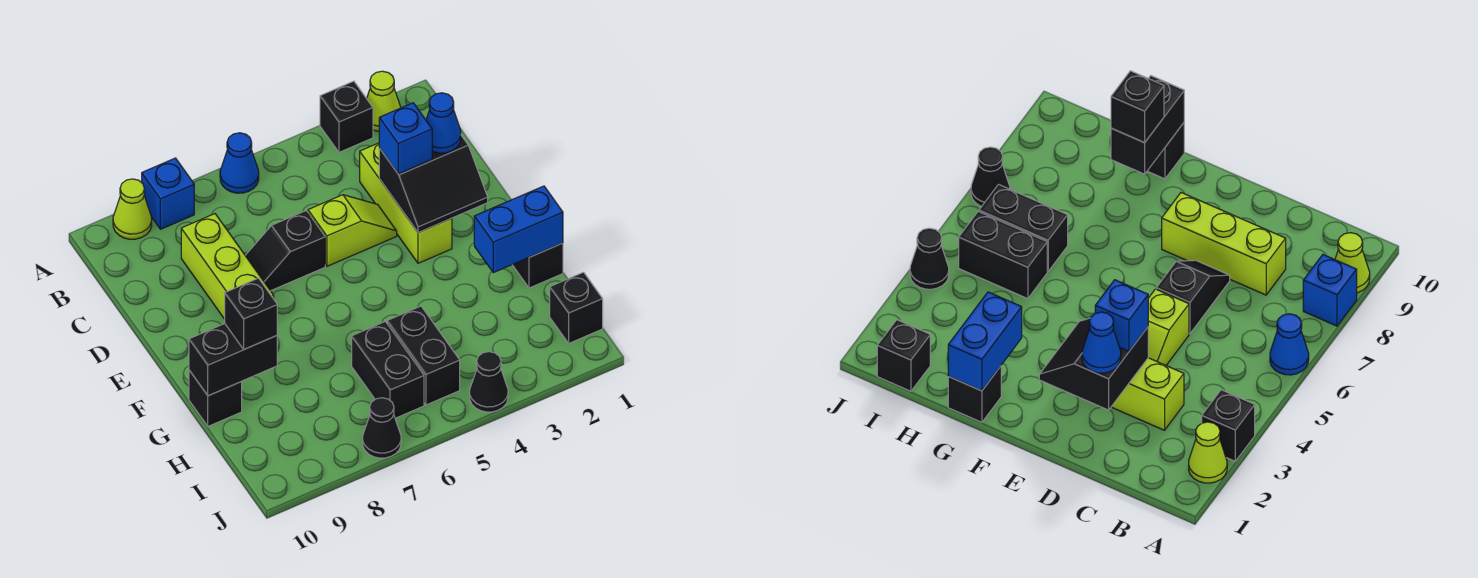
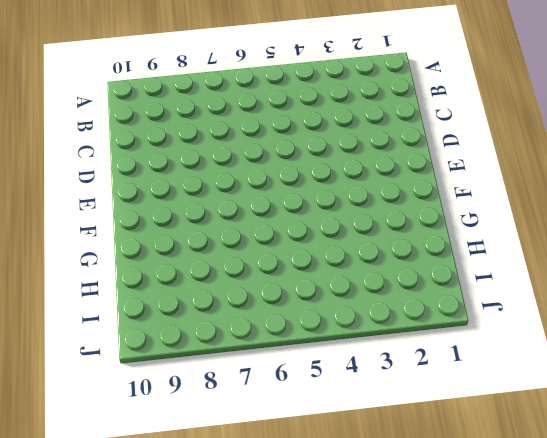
none -> lime cone A2 level 1
none -> black brick A3 level 1
none -> blue cone A6 level 1

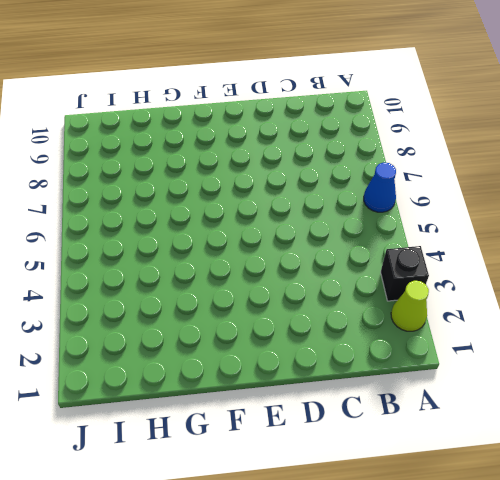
none -> blue brick A8 level 1
none -> lime cone A9 level 1
none -> lime brick C3:E3 level 1

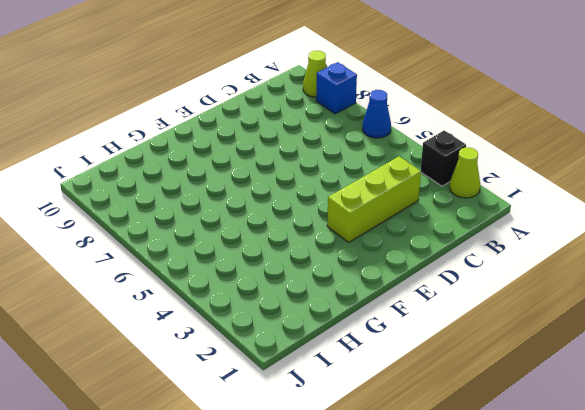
none -> lime brick C8:E8 level 1
none -> lime slope D4:D5 level 1 top 5
none -> black slope D6:D7 level 1 top 6

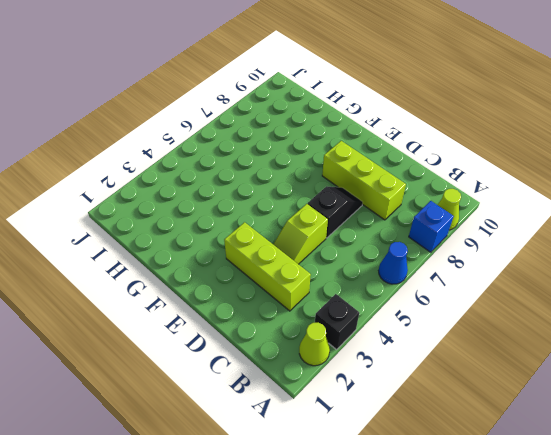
none -> black brick G1 level 1
none -> black brick G10 level 1
none -> black brick H5:I5 level 1

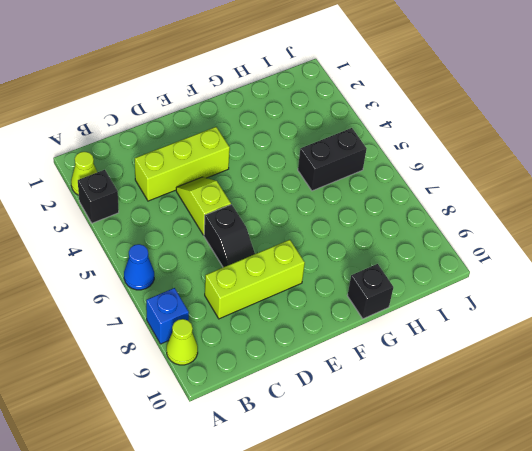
none -> black brick G1 level 1
none -> black brick H6:I6 level 1
none -> black brick I1 level 1

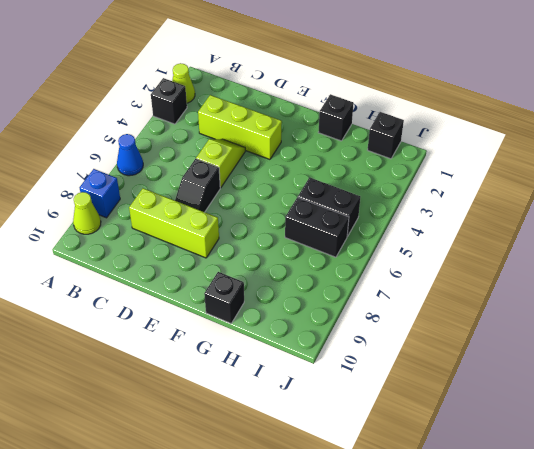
none -> black cone J4 level 1
none -> black cone J7 level 1
none -> black slope D2:E3 level 2 top D

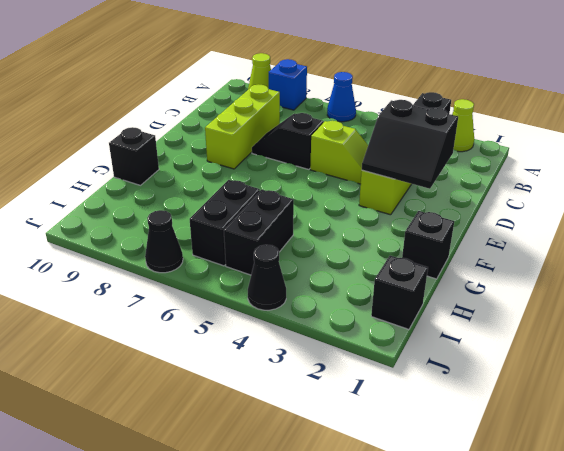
none -> blue brick G1:G2 level 2
none -> black brick G9:G10 level 2
none -> blue cone D2 level 3

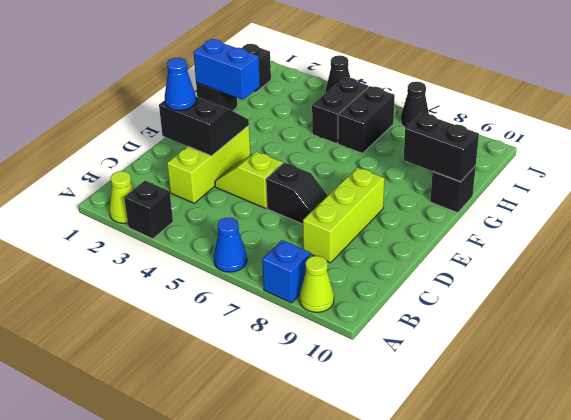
none -> blue brick D3 level 3
none -> black brick G9 level 3

